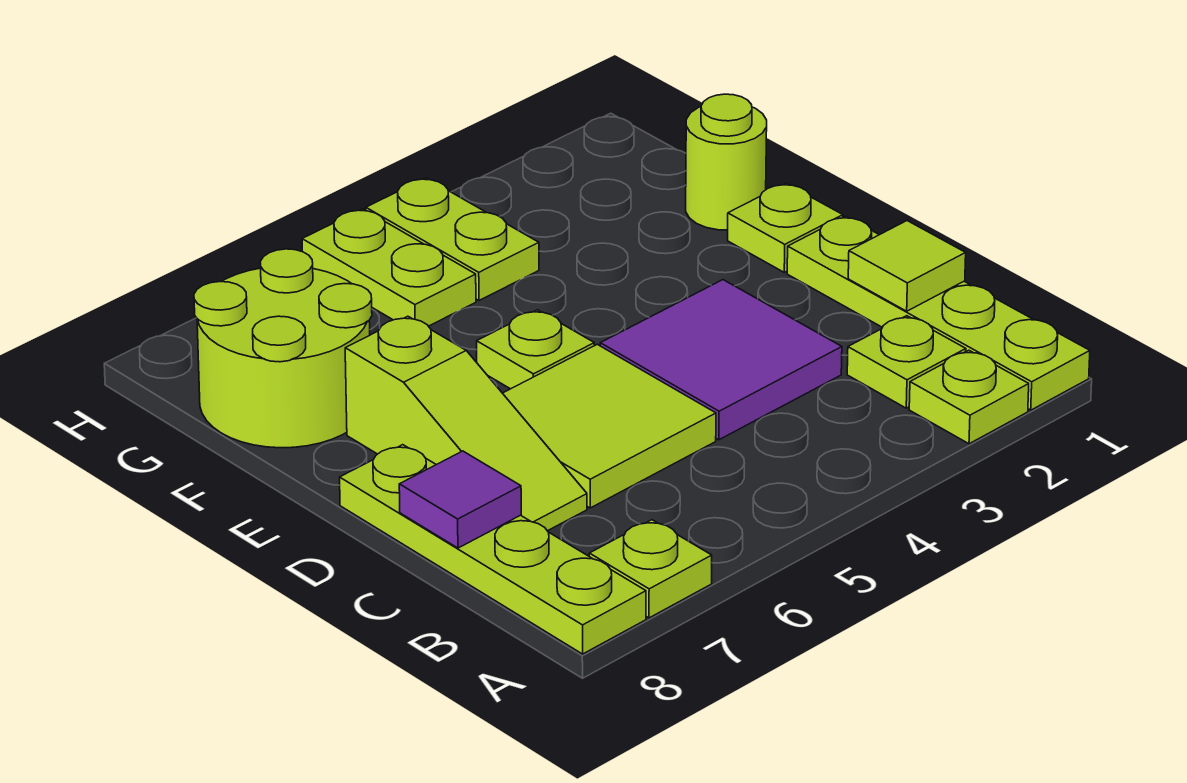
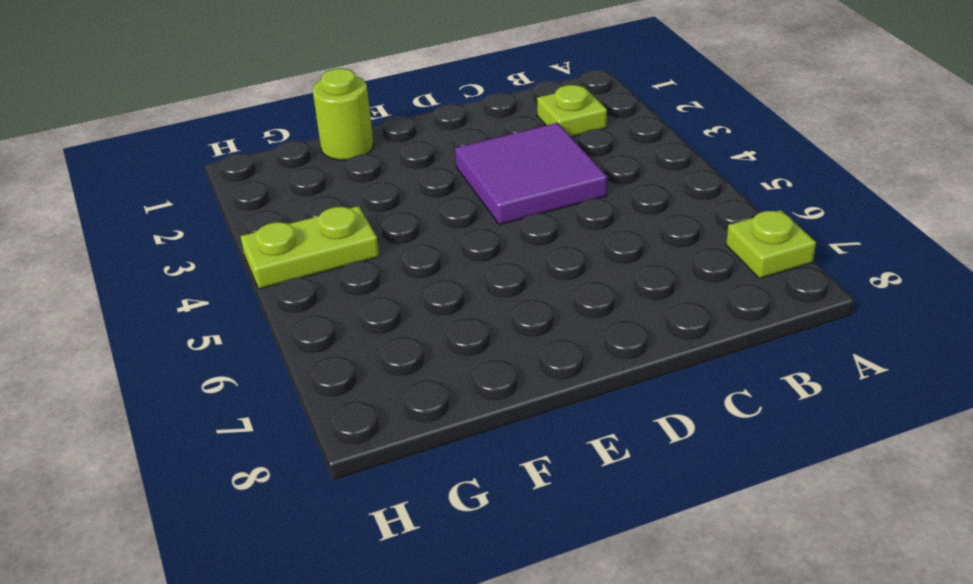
none -> lime plate A1:D1 level 1
none -> lime plate A2 level 1
none -> lime plate A8:D8 level 1

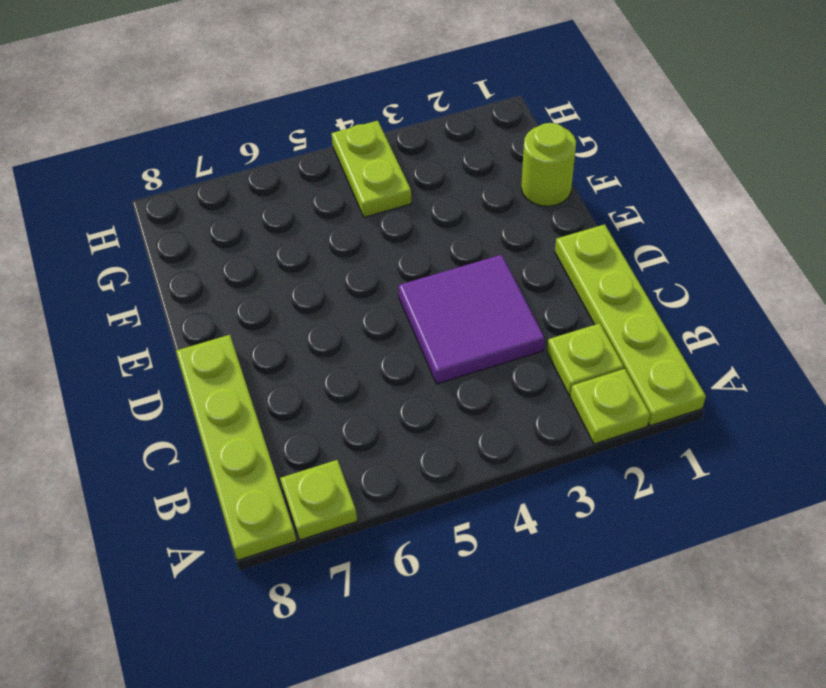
none -> lime tile C5:D6 level 1
none -> lime slope C7:E7 level 1 top E
none -> lime plate E1 level 1

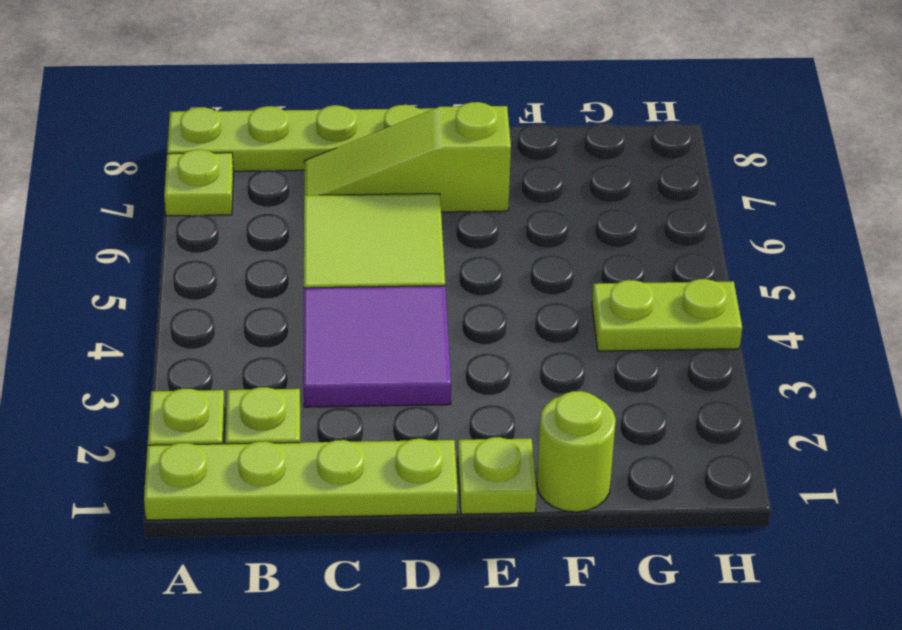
none -> lime plate E5 level 1
none -> lime round brick F7:G8 level 1
none -> lime plate G5:H5 level 1

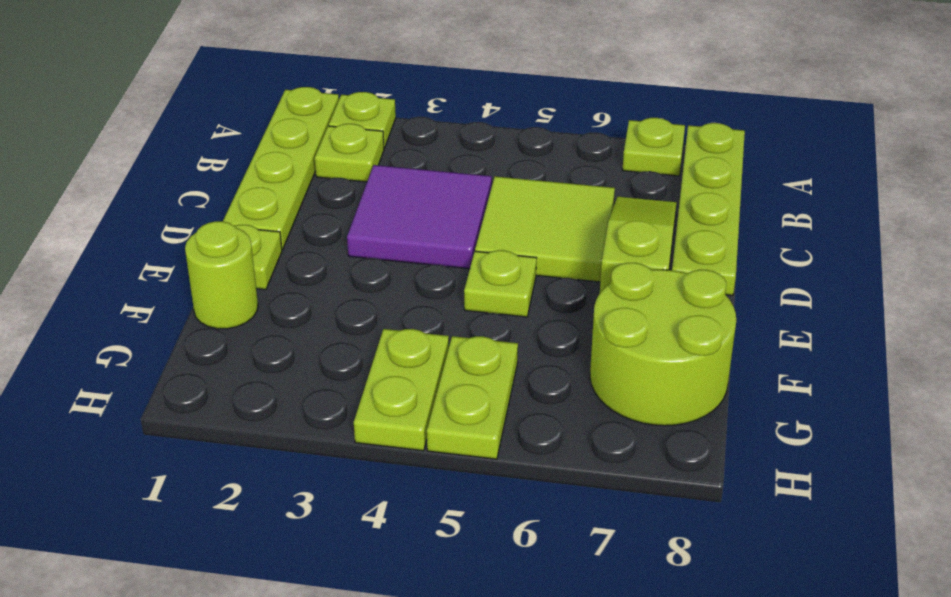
none -> lime tile C1 level 2
none -> purple tile C8 level 2

